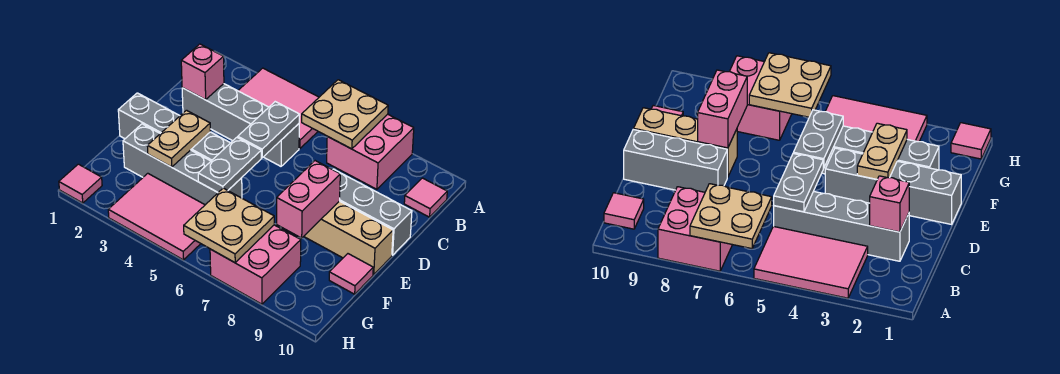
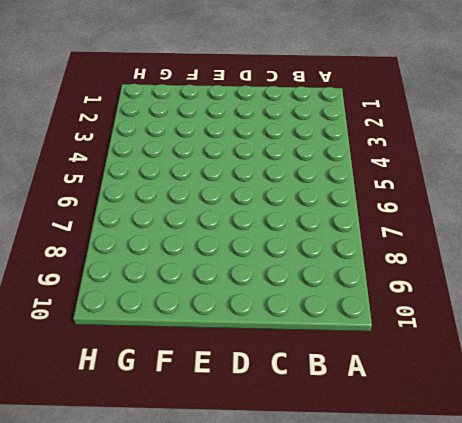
none -> pink tile A3:B5 level 1
none -> pink brick A7:B8 level 1
none -> pink tile B10 level 1

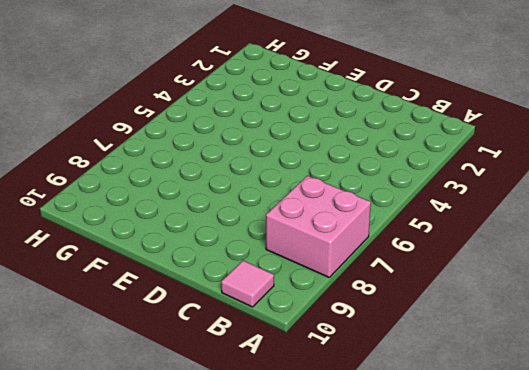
none -> pink tile A3:B5 level 1
none -> grey brick C2:C5 level 1
none -> grey brick D8:D10 level 1

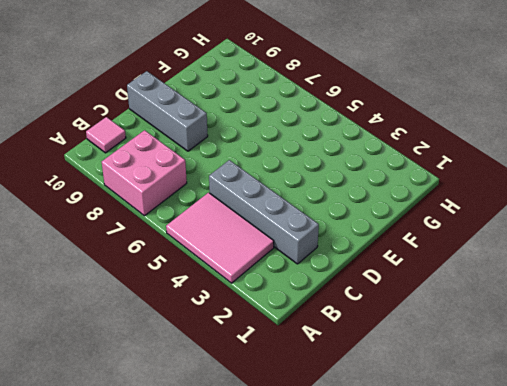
none -> grey brick E1:E4 level 1
none -> tan brick E8:E10 level 1
none -> grey brick F2:F5 level 1

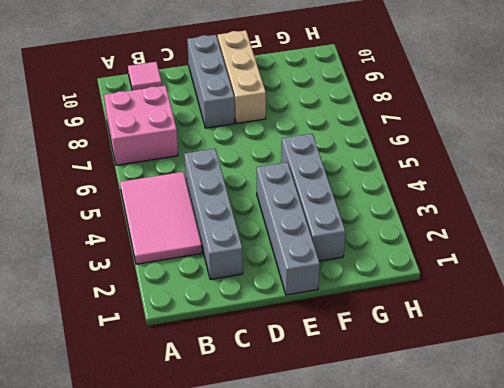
none -> pink tile F10 level 1
none -> pink tile G3:H5 level 1
none -> pink brick G7:H8 level 1

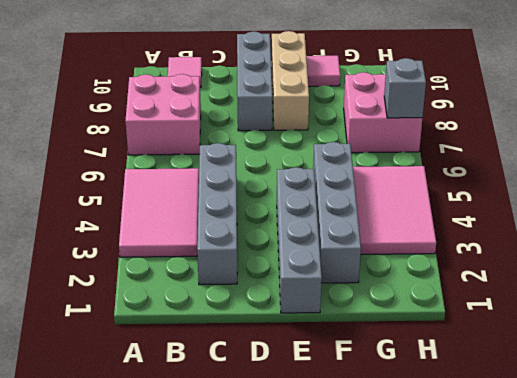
grey brick H7 level 2 -> tan plate G6:H7 level 2
none -> pink tile H1 level 1
none -> tan plate A6:B7 level 2
none -> pink brick C2 level 2

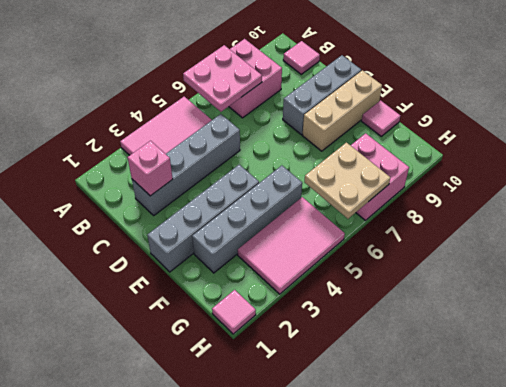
pink plate A6:B7 level 2 -> tan plate A6:B7 level 2
none -> grey plate C5:D5 level 2
none -> tan plate E3:F3 level 2
none -> grey plate E5:F5 level 2

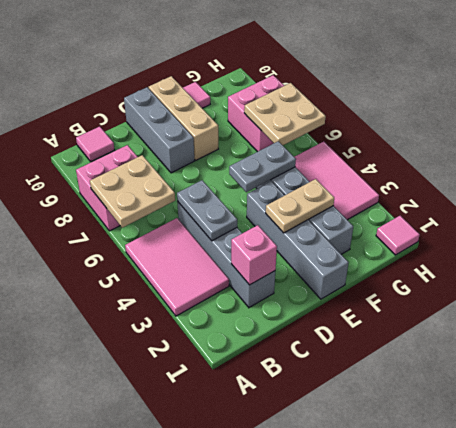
grey plate C4:C5 level 2 -> grey plate C5:D5 level 2
none -> pink brick E8:F8 level 2

